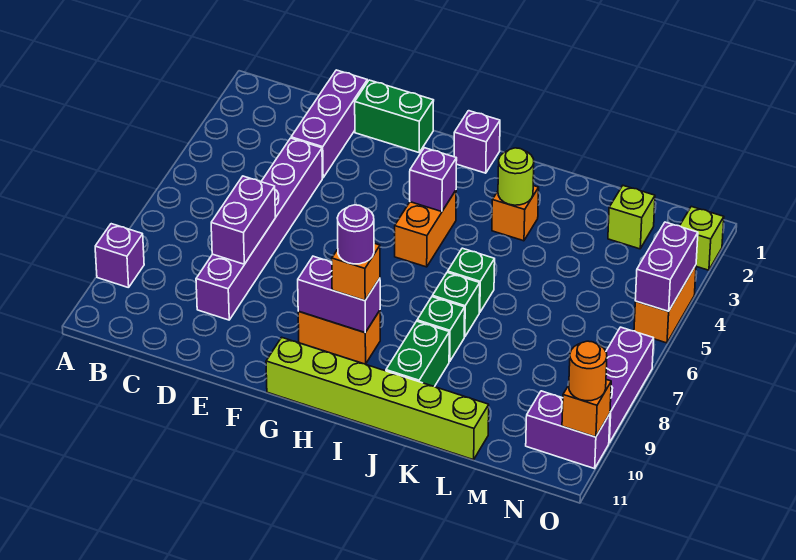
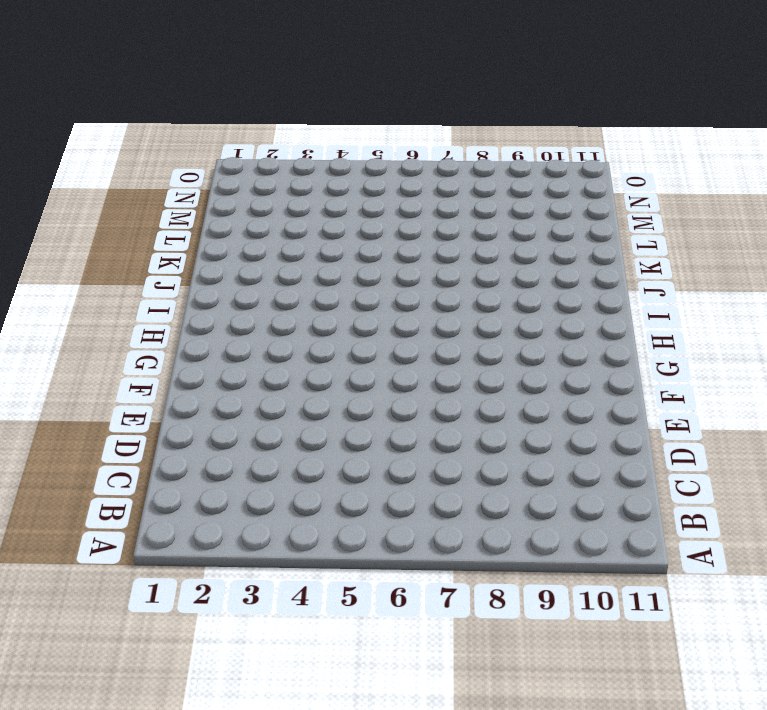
none -> purple brick A9 level 1
none -> purple brick D1:D3 level 1
none -> purple brick D4:D9 level 1

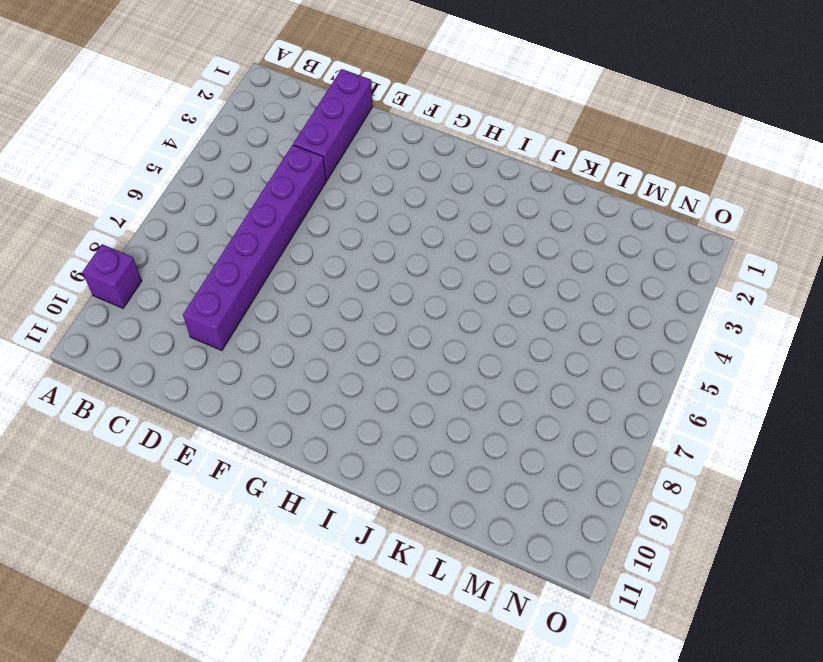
none -> green brick E1:F1 level 1
none -> orange brick G9:H9 level 1
none -> lime brick G11:L11 level 1

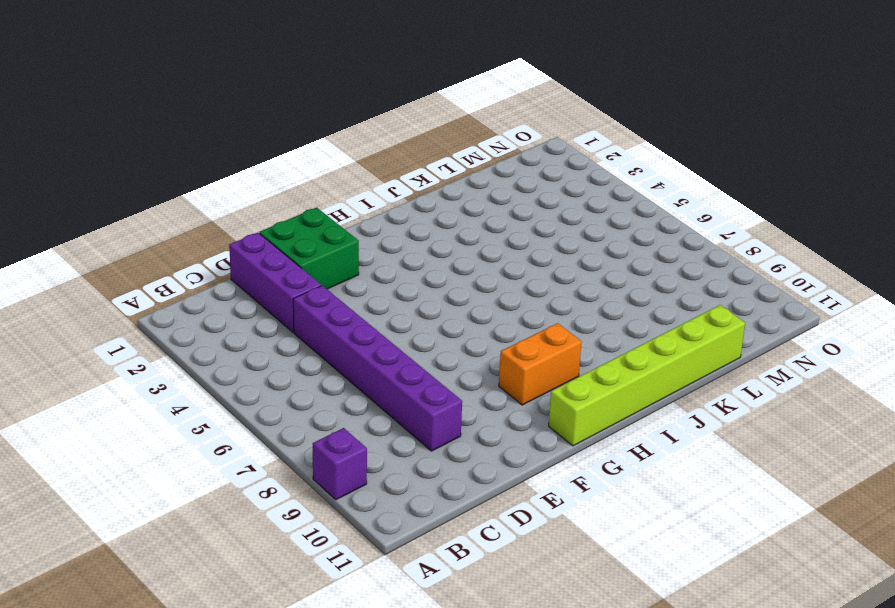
green brick E1:F2 level 1 -> green brick E1:F1 level 1
none -> purple brick H1 level 1
none -> orange brick H4:H5 level 1
none -> orange brick J3 level 1

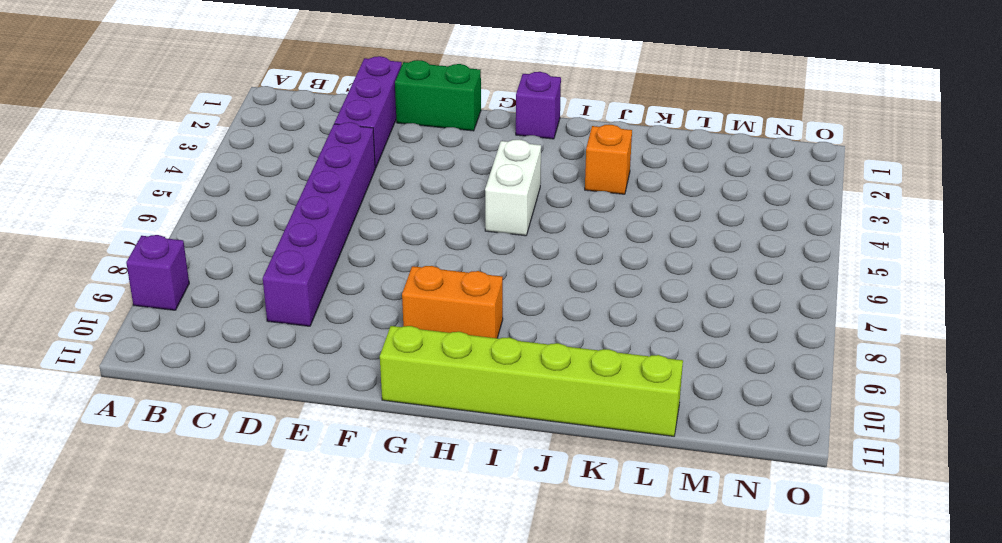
white brick H4:H5 level 1 -> orange brick H4:H5 level 1
none -> green brick J6 level 1
none -> green brick J7 level 1
none -> green brick J8 level 1

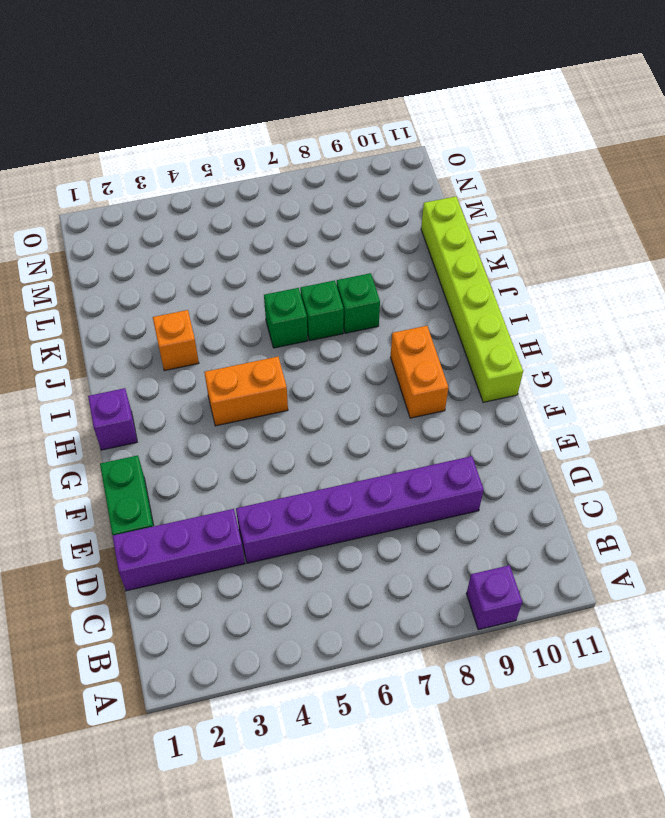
none -> green brick J9:J10 level 1
none -> lime brick M2 level 1
none -> purple brick N10:O10 level 1

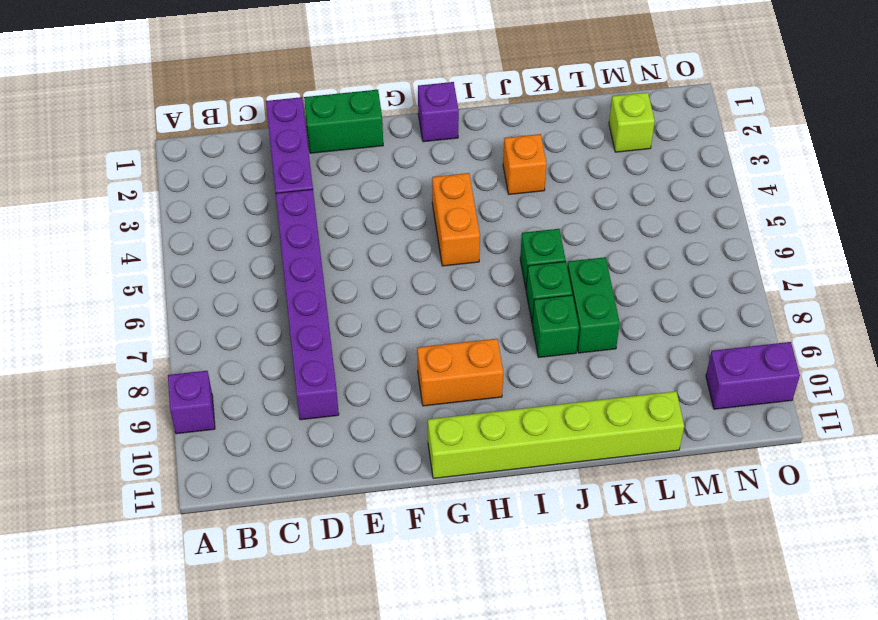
green brick K7:K8 level 1 -> green brick J9:J10 level 1
none -> lime brick O2 level 1
none -> orange brick O4:O5 level 1
none -> purple brick O7:O9 level 1

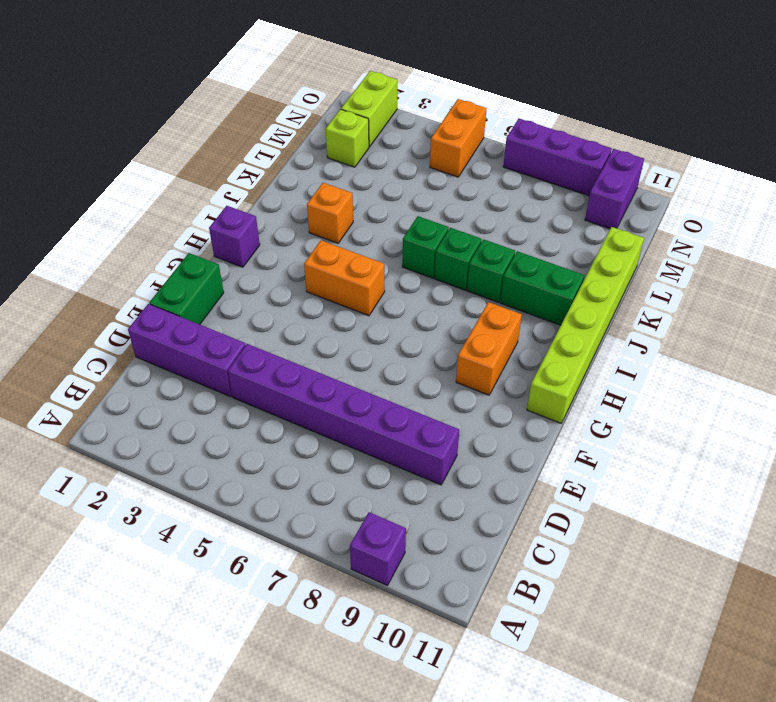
lime brick N2:O2 level 1 -> lime brick O2 level 1
orange brick N5:O5 level 1 -> orange brick O4:O5 level 1
none -> purple brick D7:D8 level 2
none -> purple brick G9:H9 level 2
none -> purple brick H4 level 2

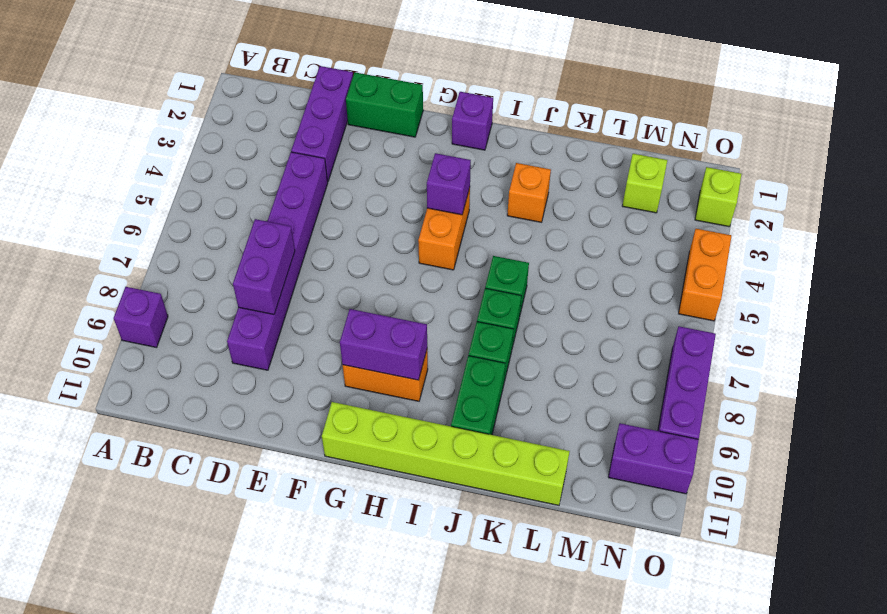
none -> lime round brick J3 level 2
none -> purple brick O4:O5 level 2
none -> orange brick O10 level 2

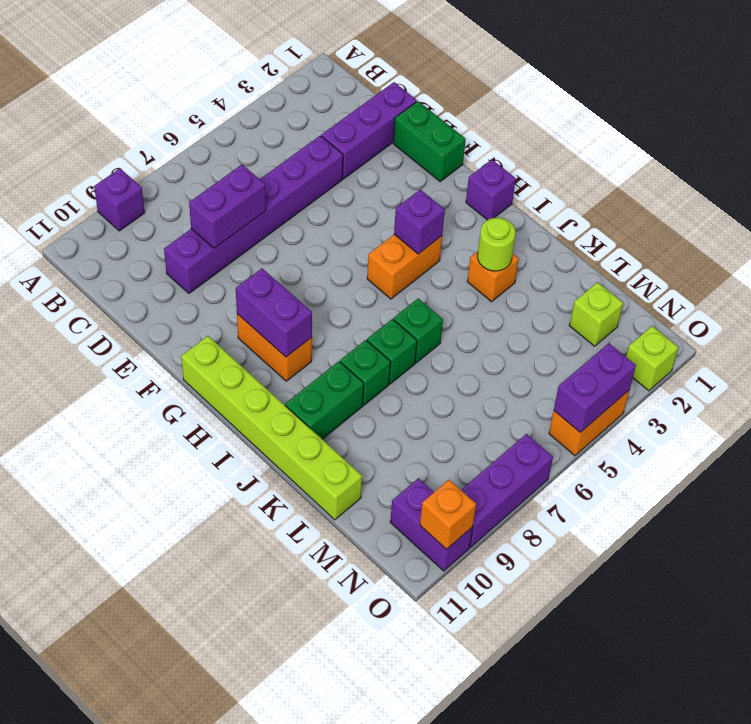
none -> orange brick H9 level 3
none -> orange round brick O10 level 3
none -> purple round brick H9 level 4

